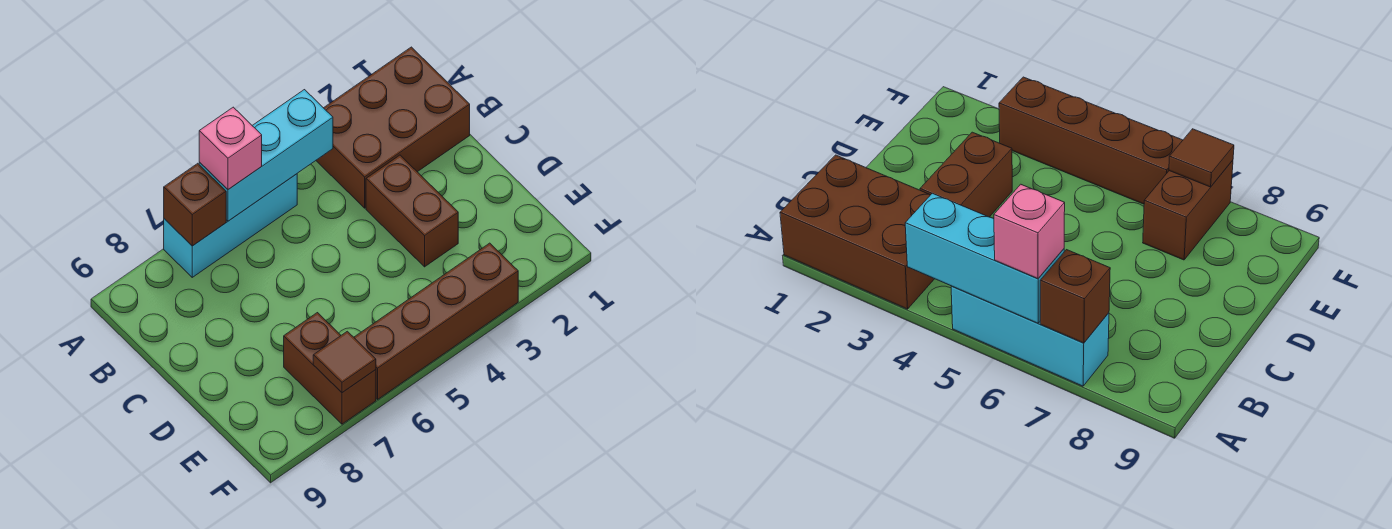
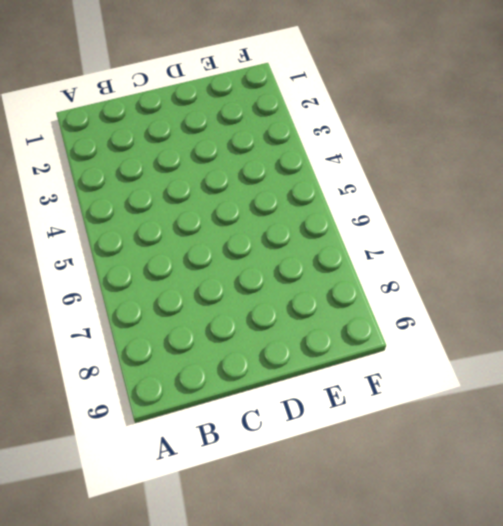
none -> brown brick A1:B3 level 1
none -> cyan brick A5:A7 level 1

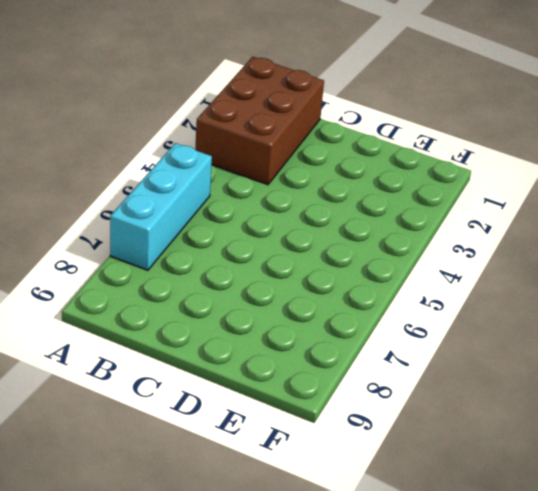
none -> brown brick C3:D3 level 1
none -> brown brick E7:F7 level 1

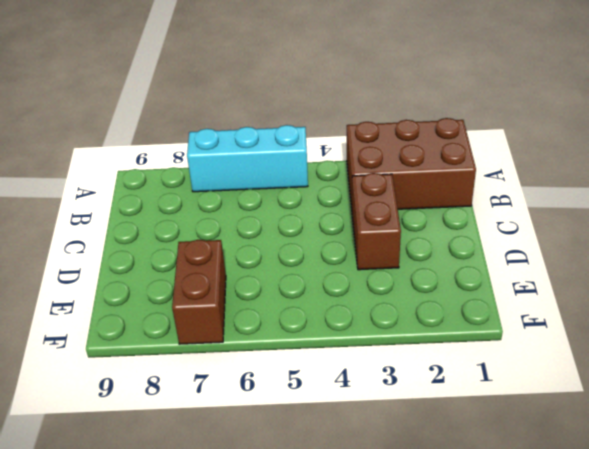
none -> brown brick F3:F6 level 1
none -> cyan brick A4:A6 level 2

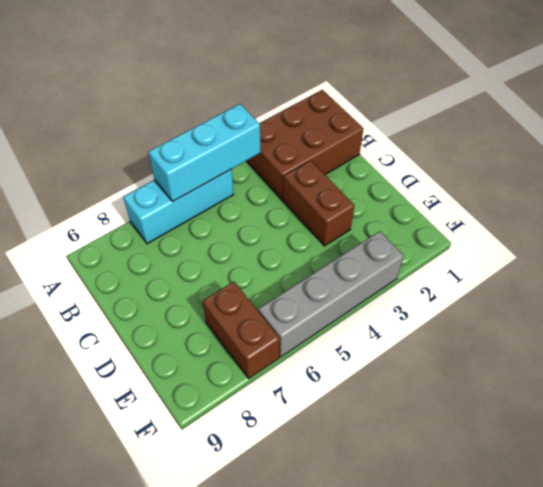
grey brick F3:F6 level 1 -> brown brick F3:F6 level 1
none -> brown brick A7 level 2
none -> brown tile F7 level 2

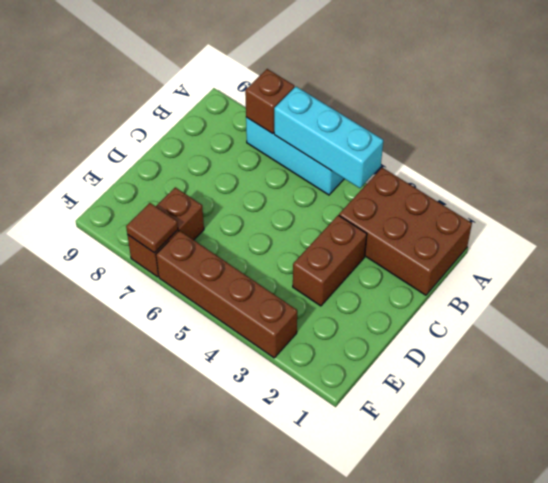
none -> pink brick A6 level 3

